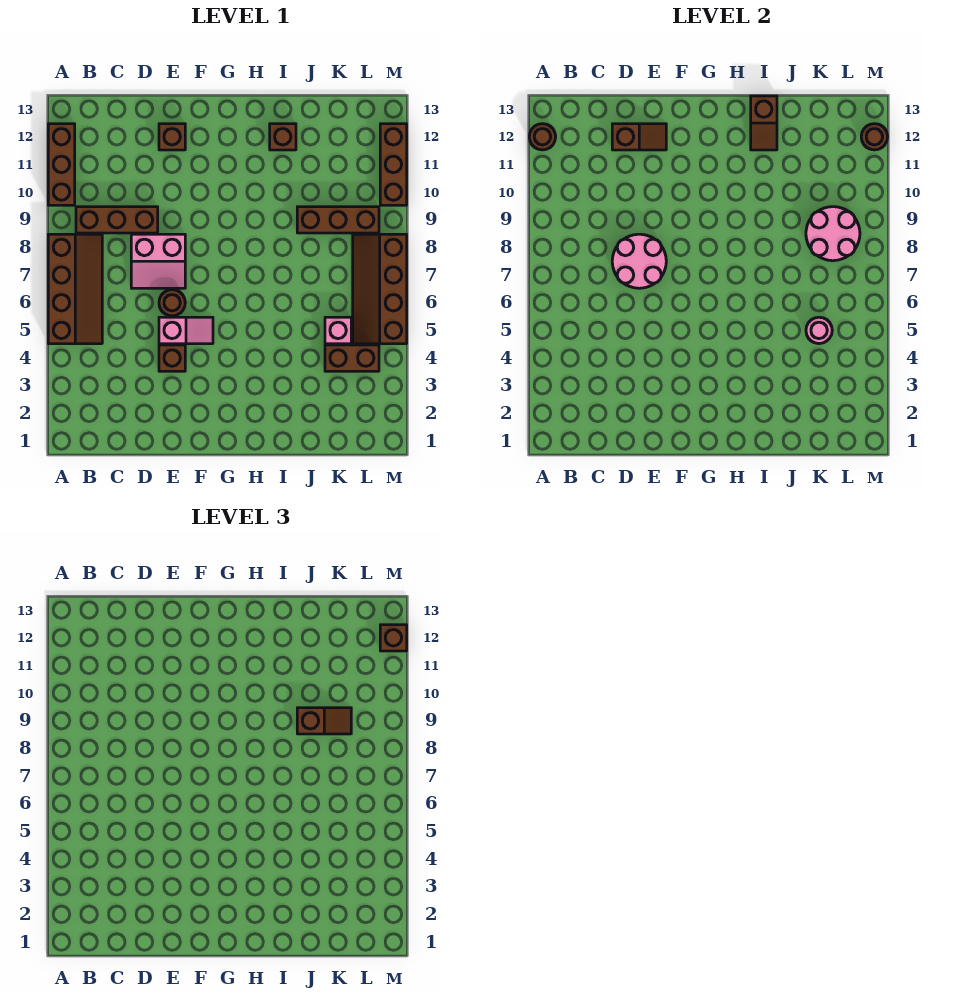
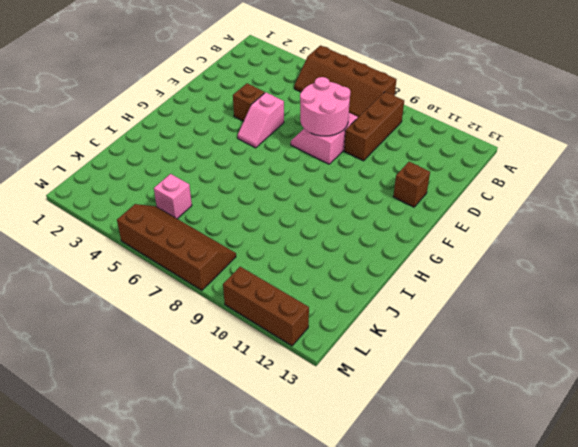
none -> brown brick A10:A12 level 1
none -> brown round brick E6 level 1
none -> brown brick I12 level 1

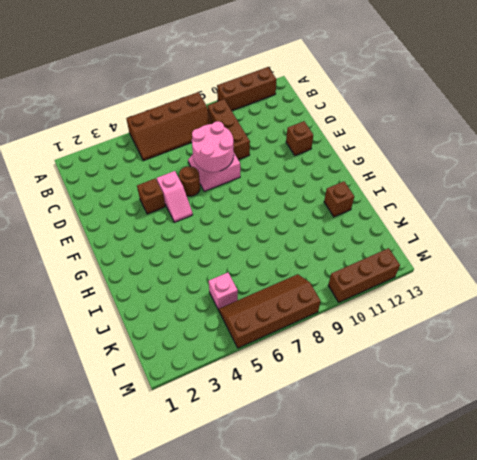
none -> brown brick J9:L9 level 1
none -> brown brick K4:L4 level 1
none -> brown round brick A12 level 2

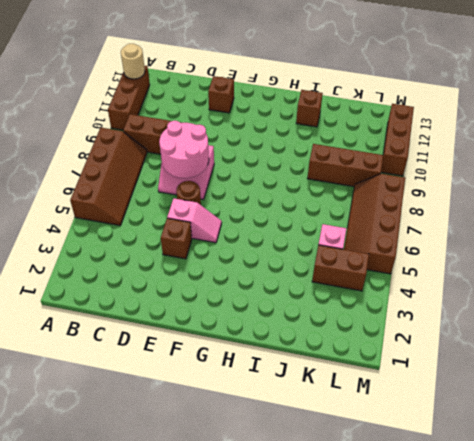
tan round brick A12 level 2 -> brown round brick A12 level 2
none -> brown slope D12:E12 level 2 top D
none -> brown slope I12:I13 level 2 top 13
none -> pink round brick K5 level 2

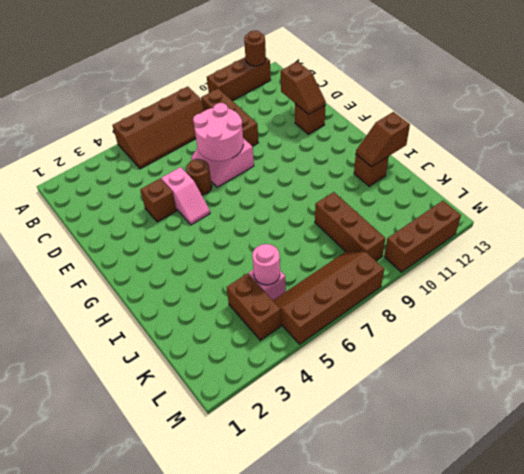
none -> pink round brick K8:L9 level 2
none -> brown round brick M12 level 2
none -> brown slope J9:K9 level 3 top J

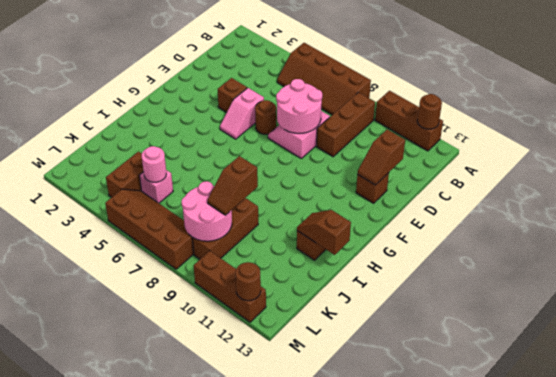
none -> brown brick M12 level 3

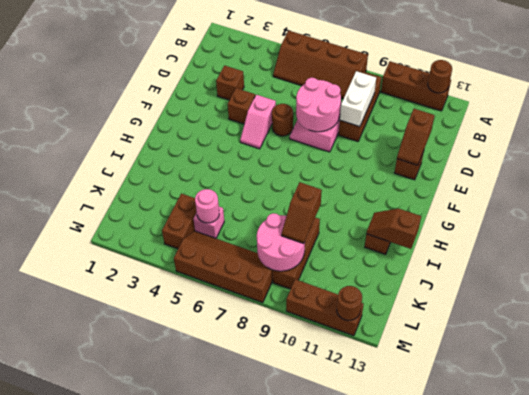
white brick C9:D9 level 2 -> none
brown brick D3 level 1 -> brown brick M12 level 3

